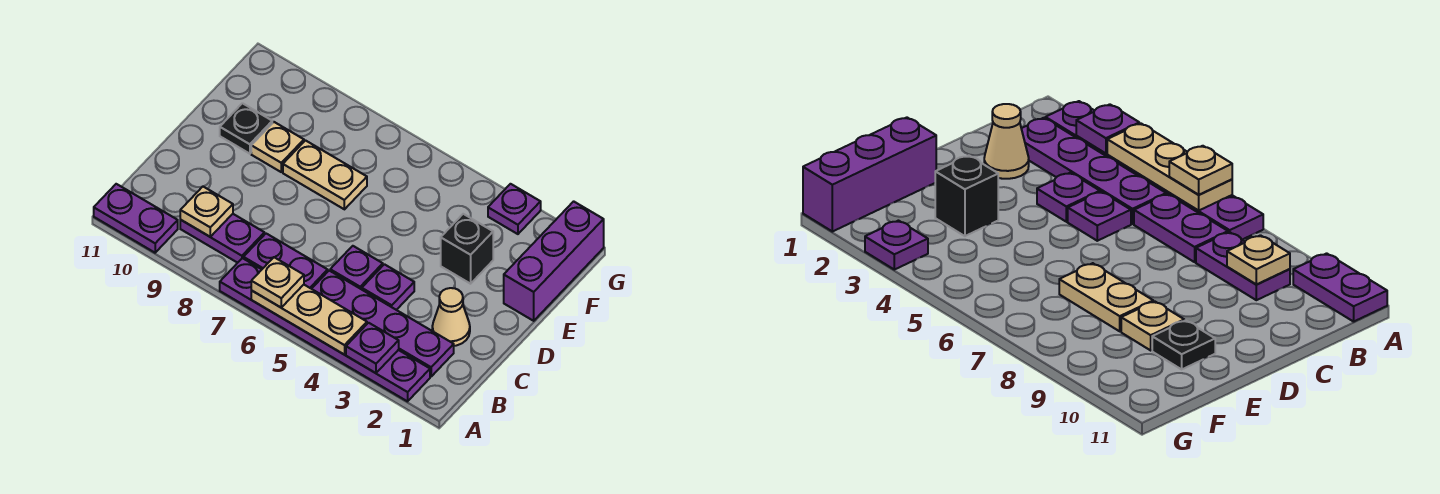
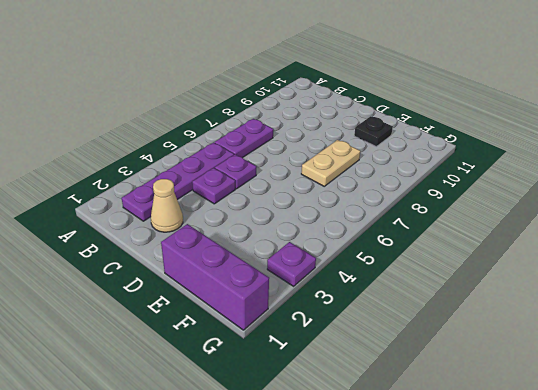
none -> purple plate A2:A7 level 1
none -> purple plate A10:A11 level 1
none -> purple plate B8:B9 level 1

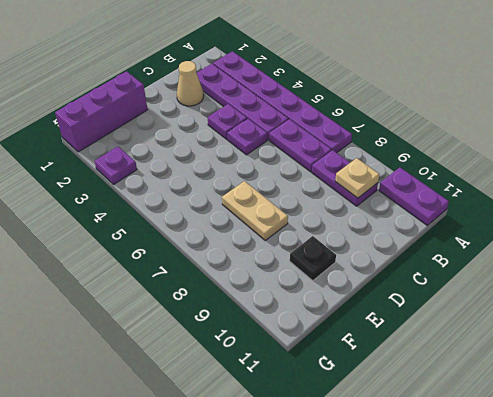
none -> black brick E3 level 1
none -> tan plate E9 level 1
none -> purple plate A3 level 2

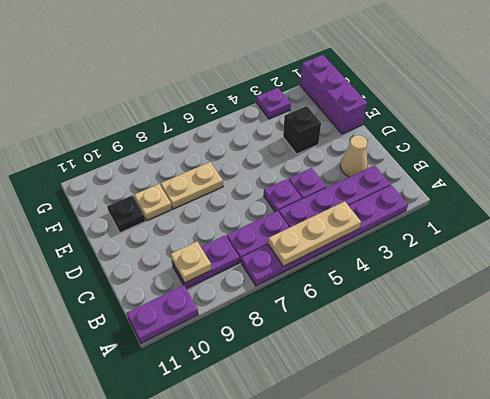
none -> purple plate A3 level 2
none -> tan plate A6 level 3

